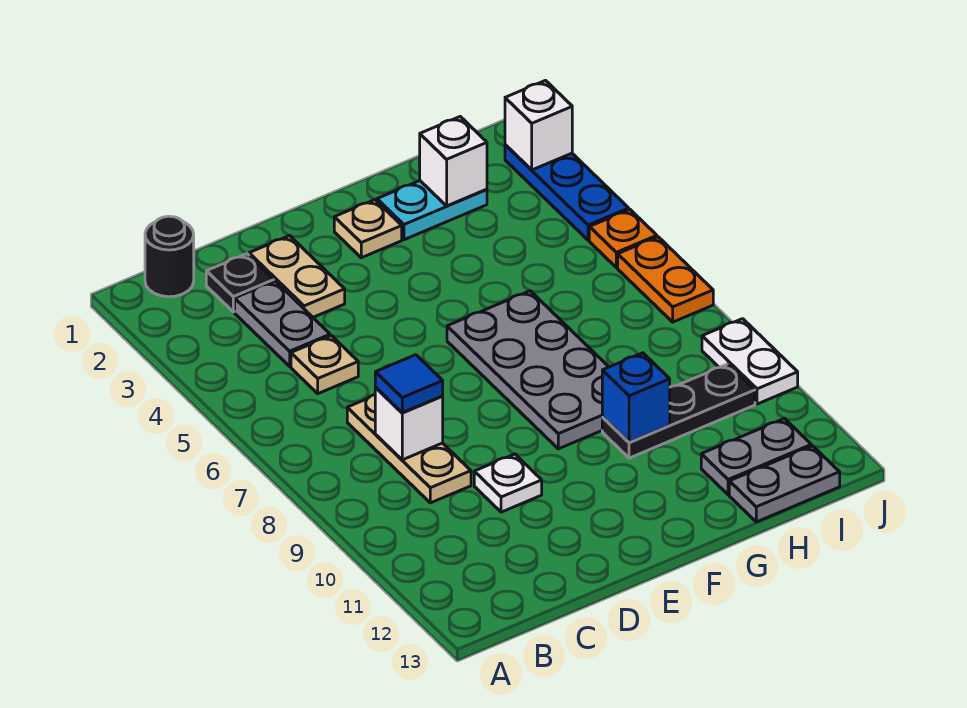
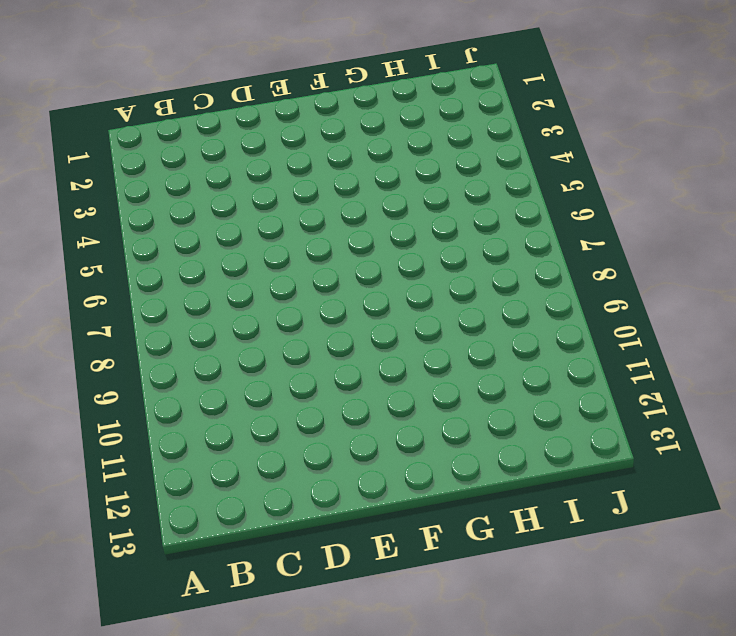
none -> black round brick B1 level 1
none -> black plate C2 level 1
none -> grey plate C3:C4 level 1

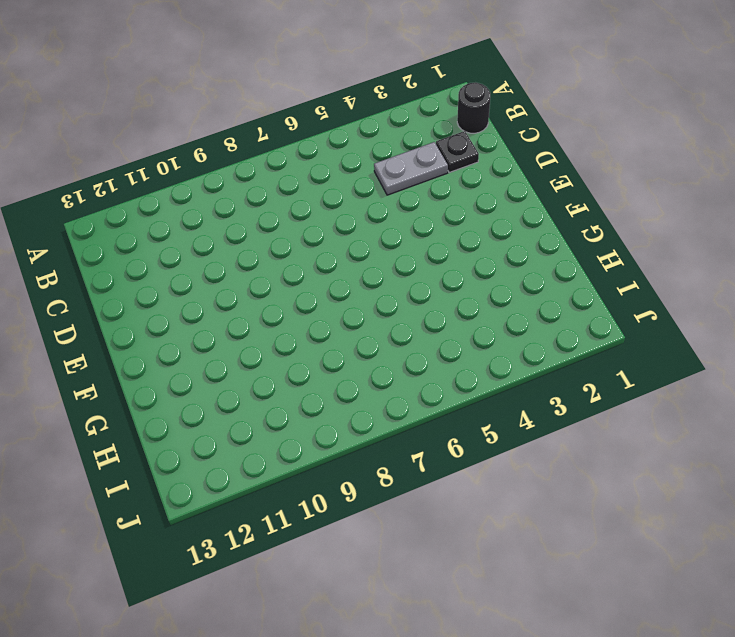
none -> tan plate C5 level 1
none -> tan plate C7:C9 level 1
none -> tan plate D2:D3 level 1

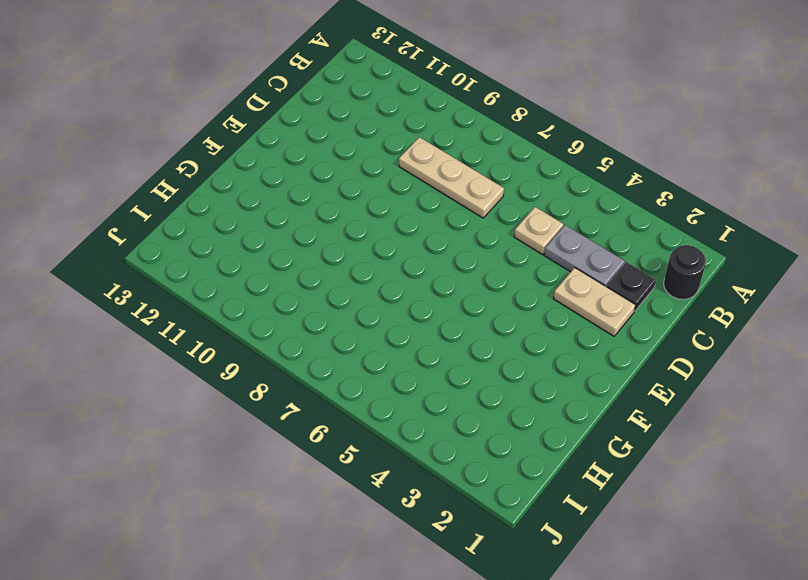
none -> white plate D10 level 1
none -> tan plate F2 level 1
none -> grey plate F6:G9 level 1

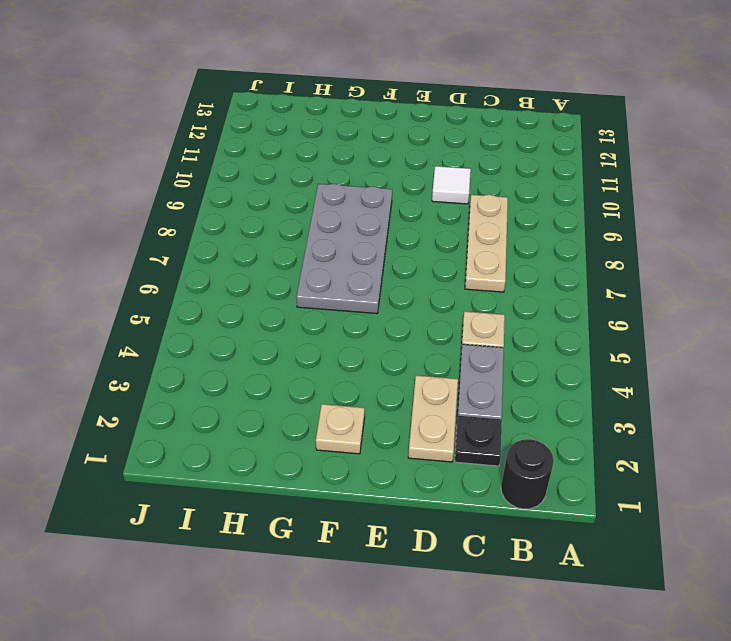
white tile D10 level 1 -> white plate D10 level 1
none -> cyan plate G2:H2 level 1
none -> black plate G10:I10 level 1
none -> grey plate H12:I12 level 1

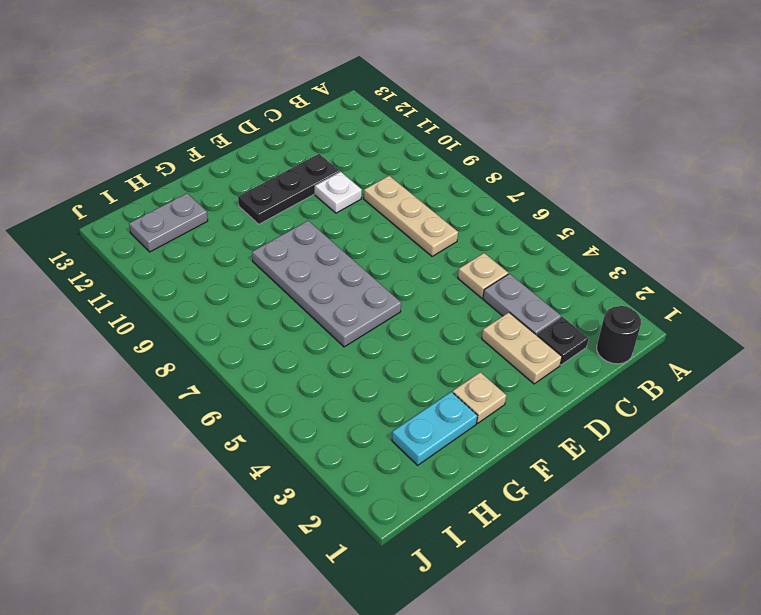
black plate D11:F11 level 1 -> black plate G10:I10 level 1
none -> grey plate H13:I13 level 1
none -> blue plate J2:J4 level 1
none -> orange plate J5 level 1

